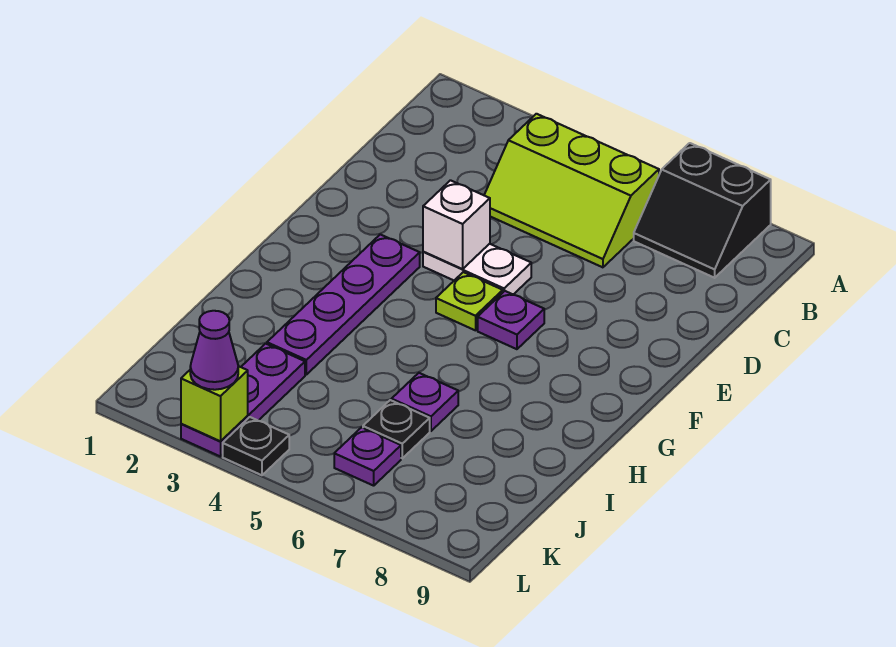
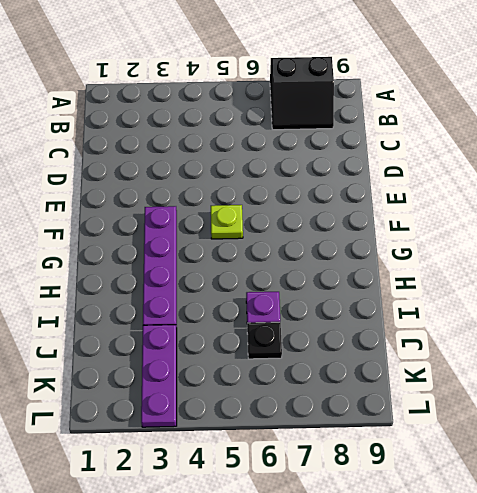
none -> lime slope B4:C6 level 1 top B
none -> white plate E4:E5 level 1
none -> purple plate F6 level 1

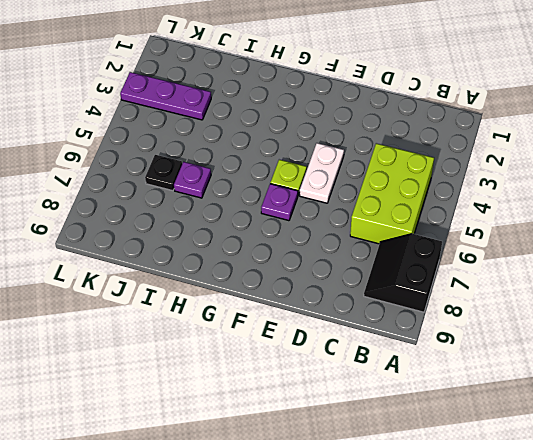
lime brick B4:C6 level 1 -> lime slope B4:C6 level 1 top B
none -> purple plate F3:I3 level 1
none -> purple plate K6 level 1
none -> black plate L4 level 1

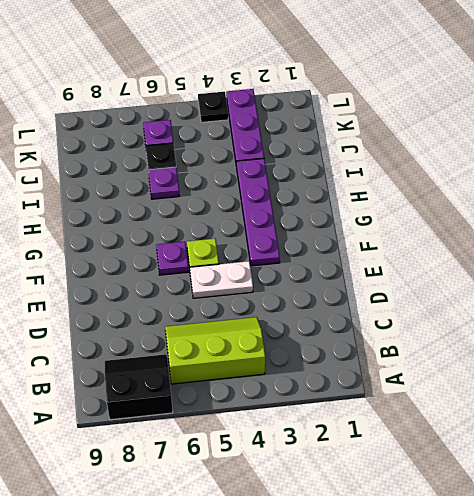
none -> white brick E4 level 2
none -> lime brick L3 level 2
none -> purple cone L3 level 3

